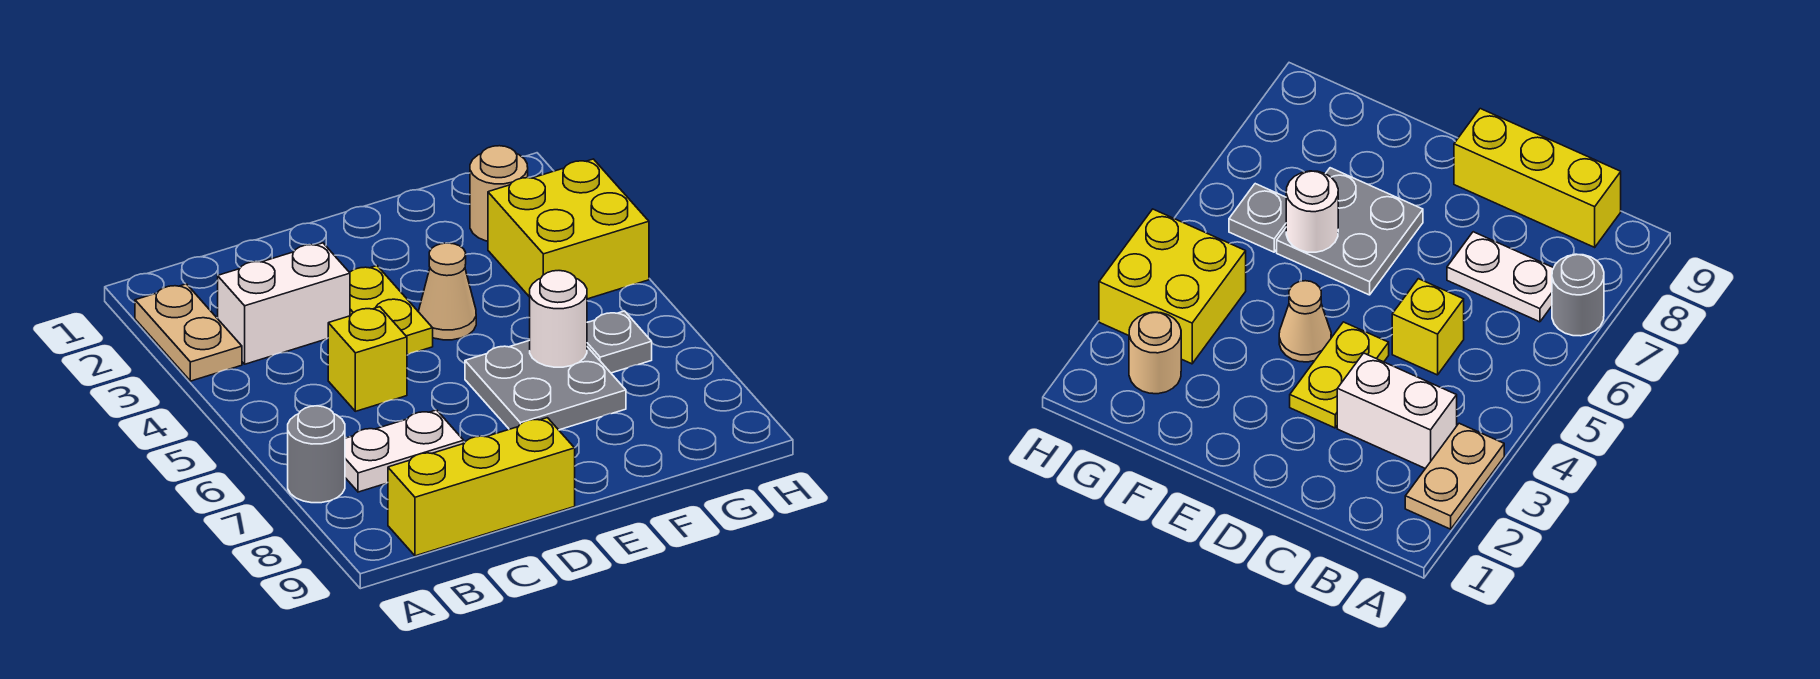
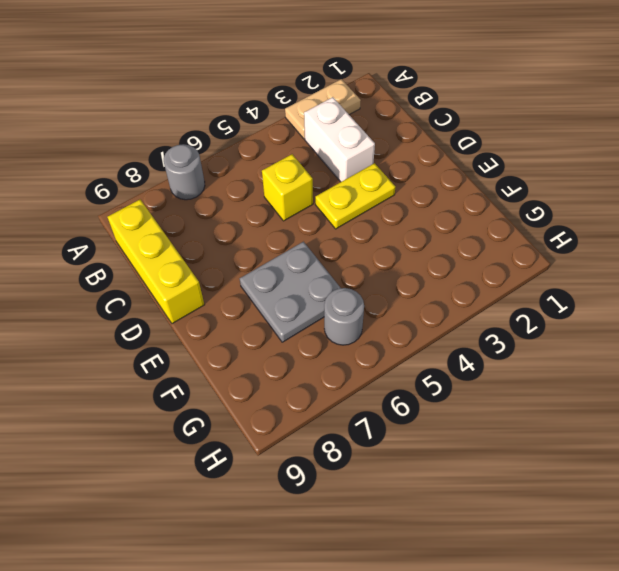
grey round brick G6 level 1 -> grey plate G6 level 1
none -> white plate B7:C7 level 1
none -> tan cone E4 level 1
none -> tan round brick G2 level 1

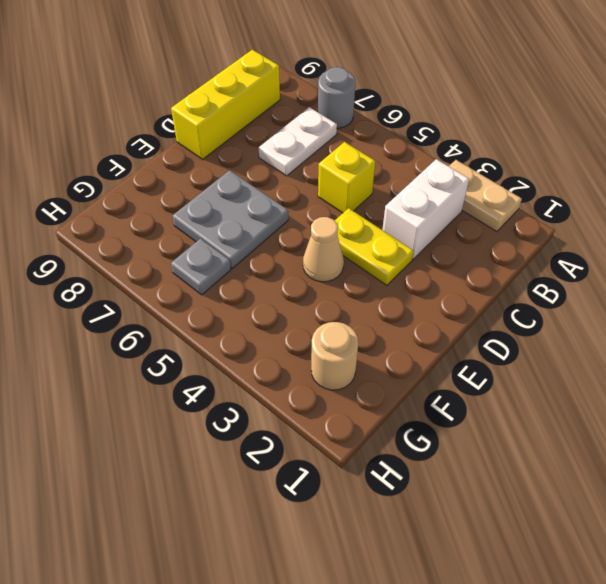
none -> yellow brick G3:H4 level 1
none -> white round brick F6 level 2

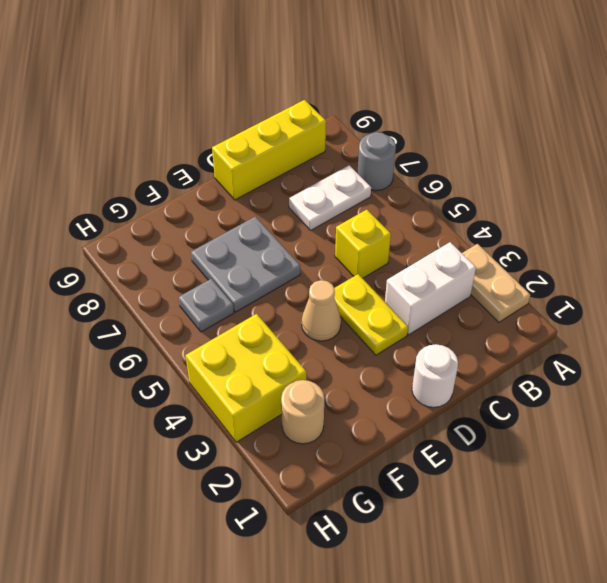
white round brick D1 level 1 -> white round brick F6 level 2

